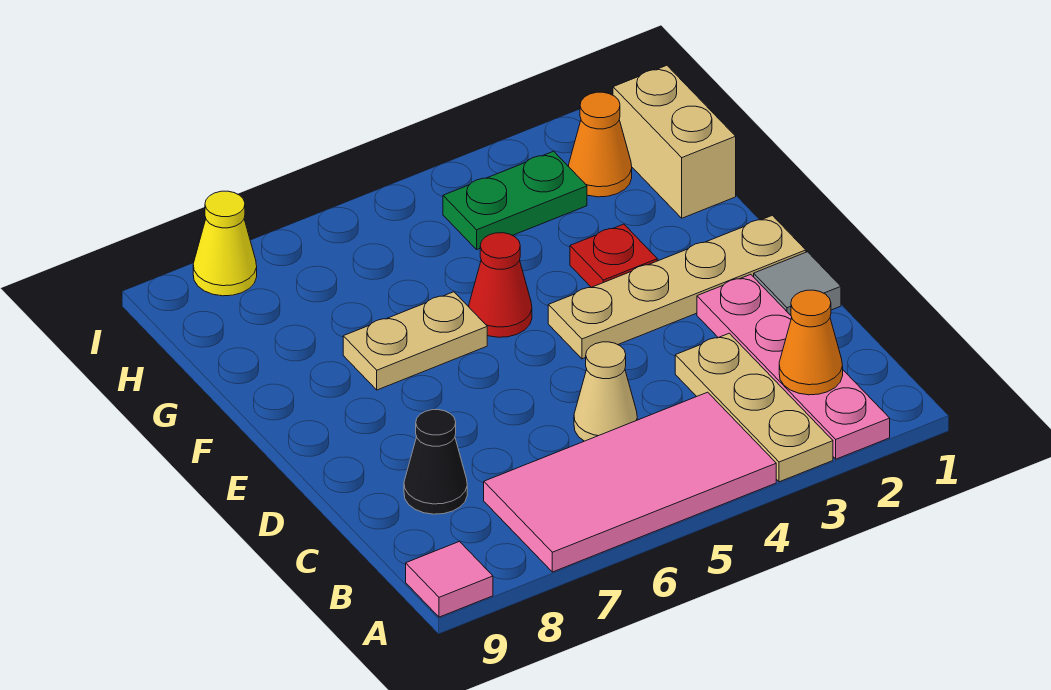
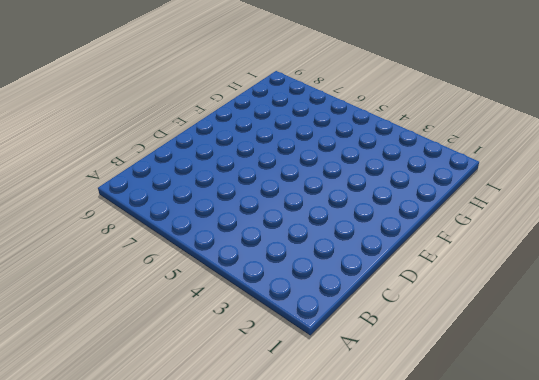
none -> pink plate A2:D2 level 1
none -> tan plate A3:C3 level 1
none -> pink tile A4:B7 level 1

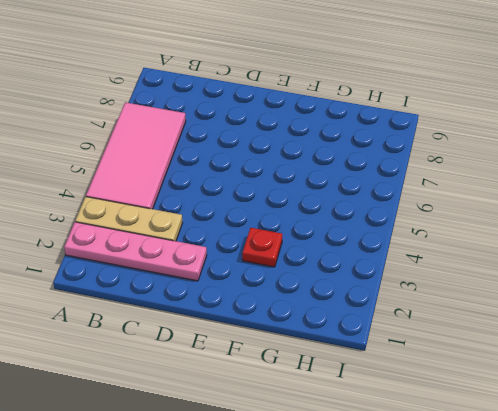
none -> pink tile A9 level 1
none -> tan cone C5 level 1
none -> black cone C8 level 1

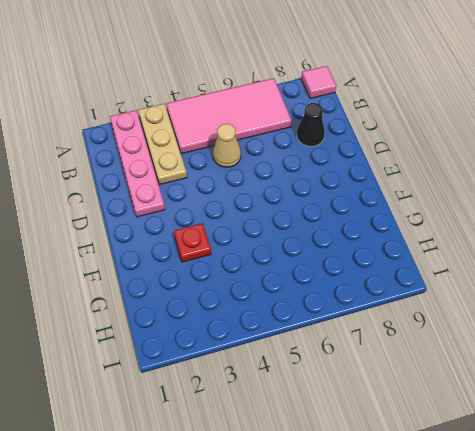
none -> grey tile D1 level 1
none -> tan plate E1:E4 level 1
none -> red cone F5 level 1

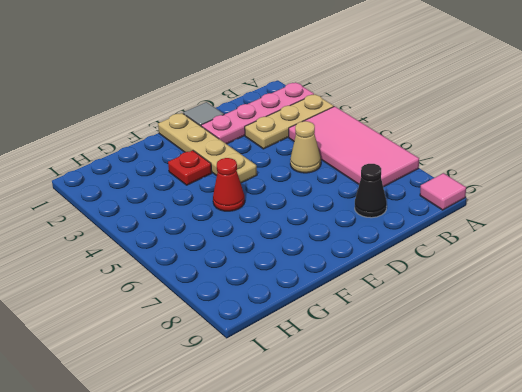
none -> tan plate F6:F7 level 1
none -> tan brick G1:H1 level 1
none -> orange cone H2 level 1

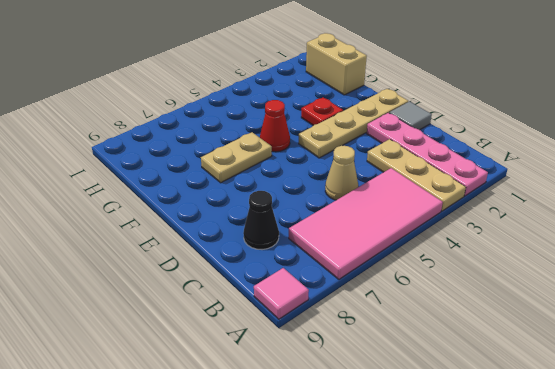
none -> orange cone H2 level 1
none -> green plate H3:H4 level 1
none -> yellow cone I8 level 1

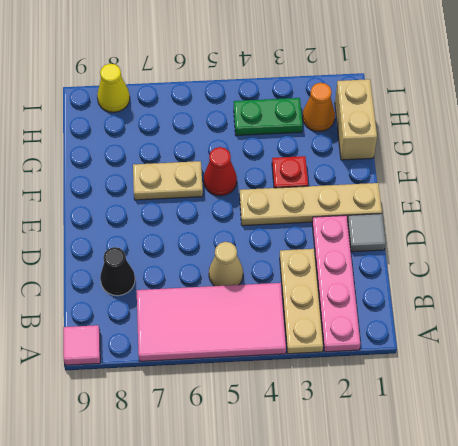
none -> orange cone B2 level 2

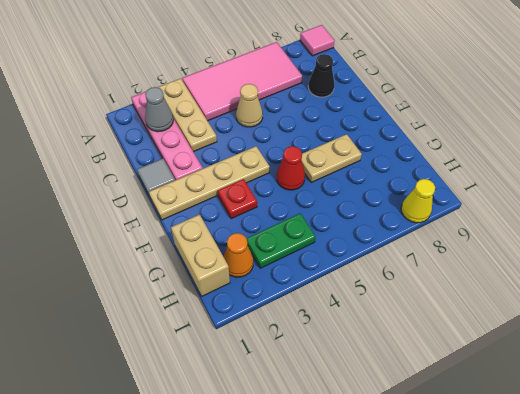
grey cone B2 level 2 -> orange cone B2 level 2

